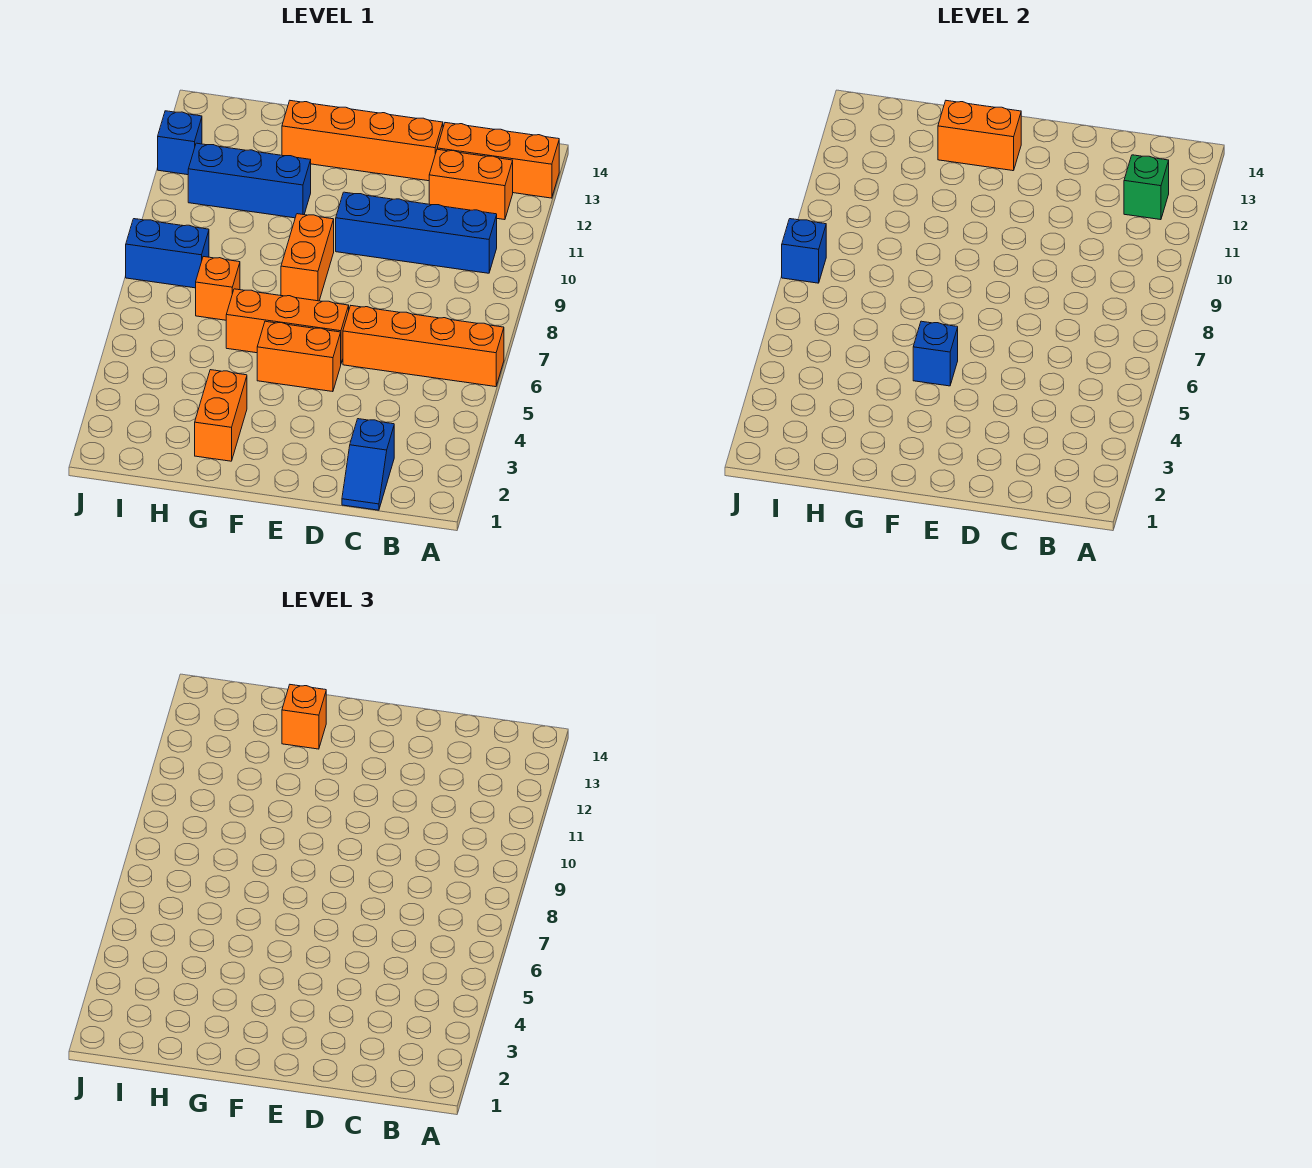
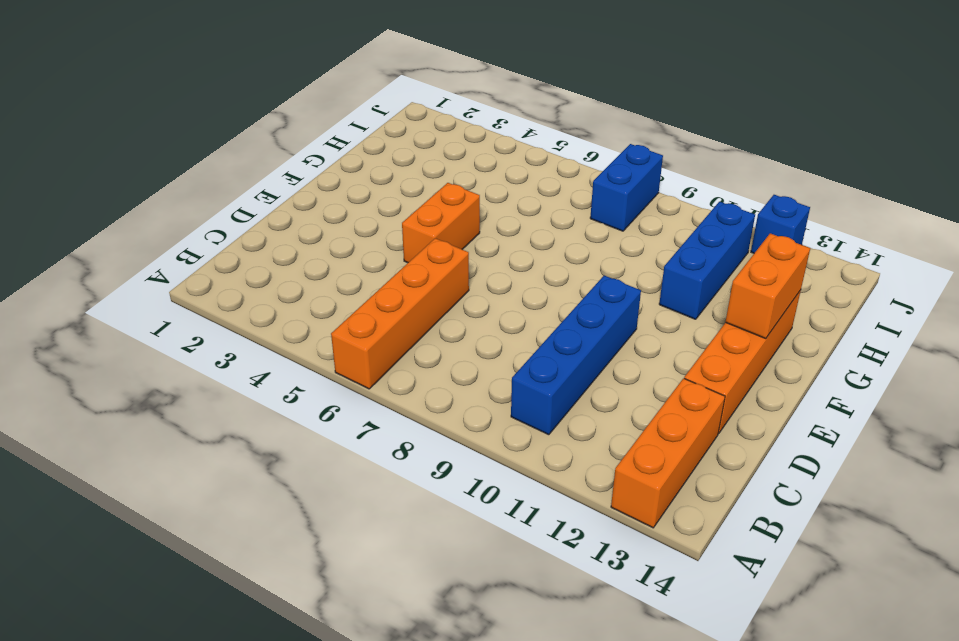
none -> orange brick B12:C12 level 1
none -> blue slope C1:C2 level 1 top 2
none -> orange brick E6:G6 level 1

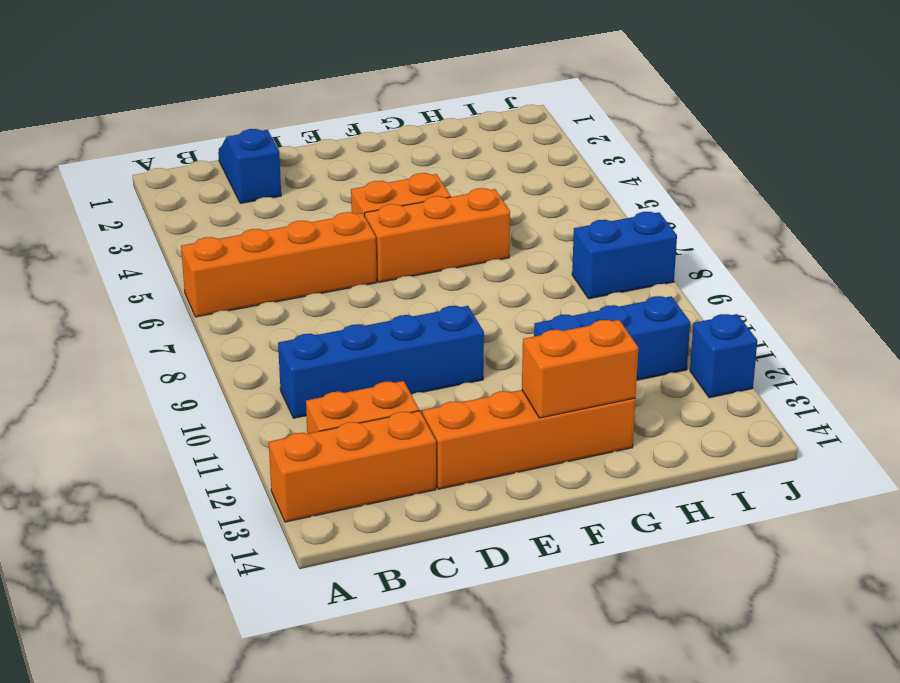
none -> orange brick F8:F9 level 1
none -> orange brick G2:G3 level 1
none -> orange brick H7 level 1

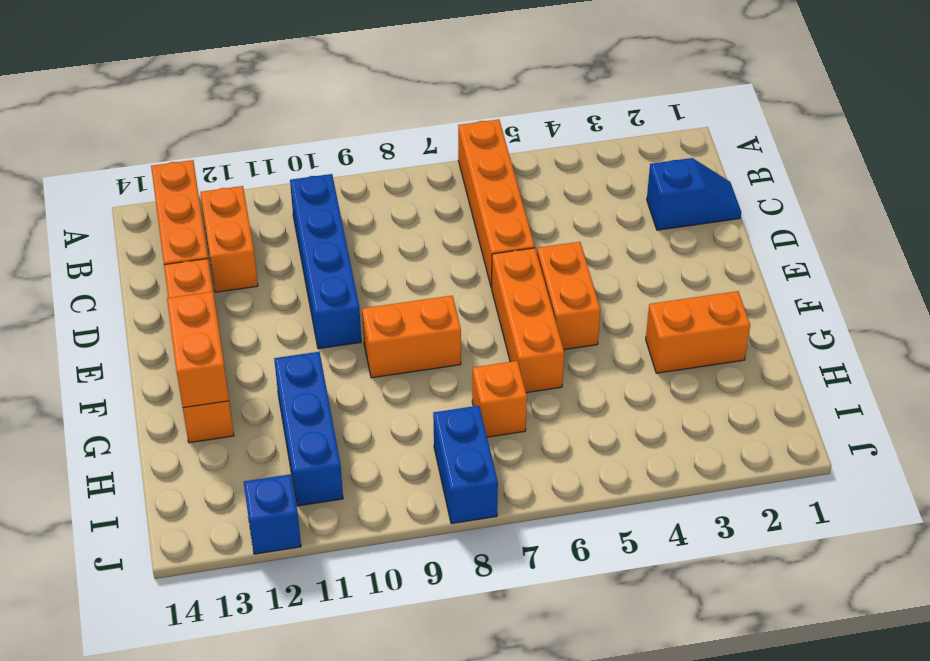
none -> green brick B12 level 2
none -> blue brick F5 level 2
none -> blue brick J8 level 2

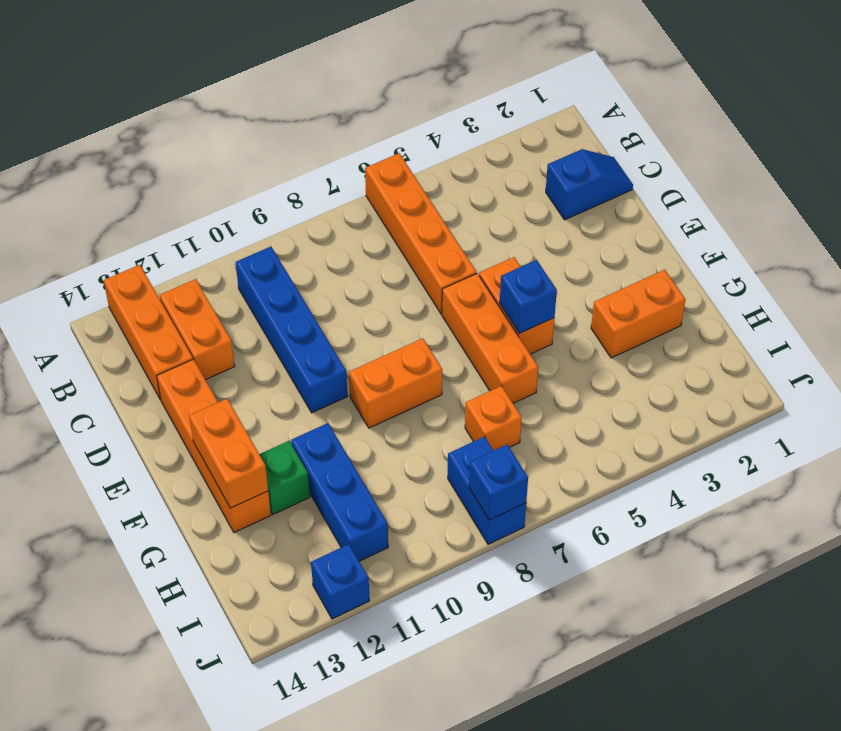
green brick G12 level 1 -> green brick B12 level 2
none -> orange brick G13 level 3

